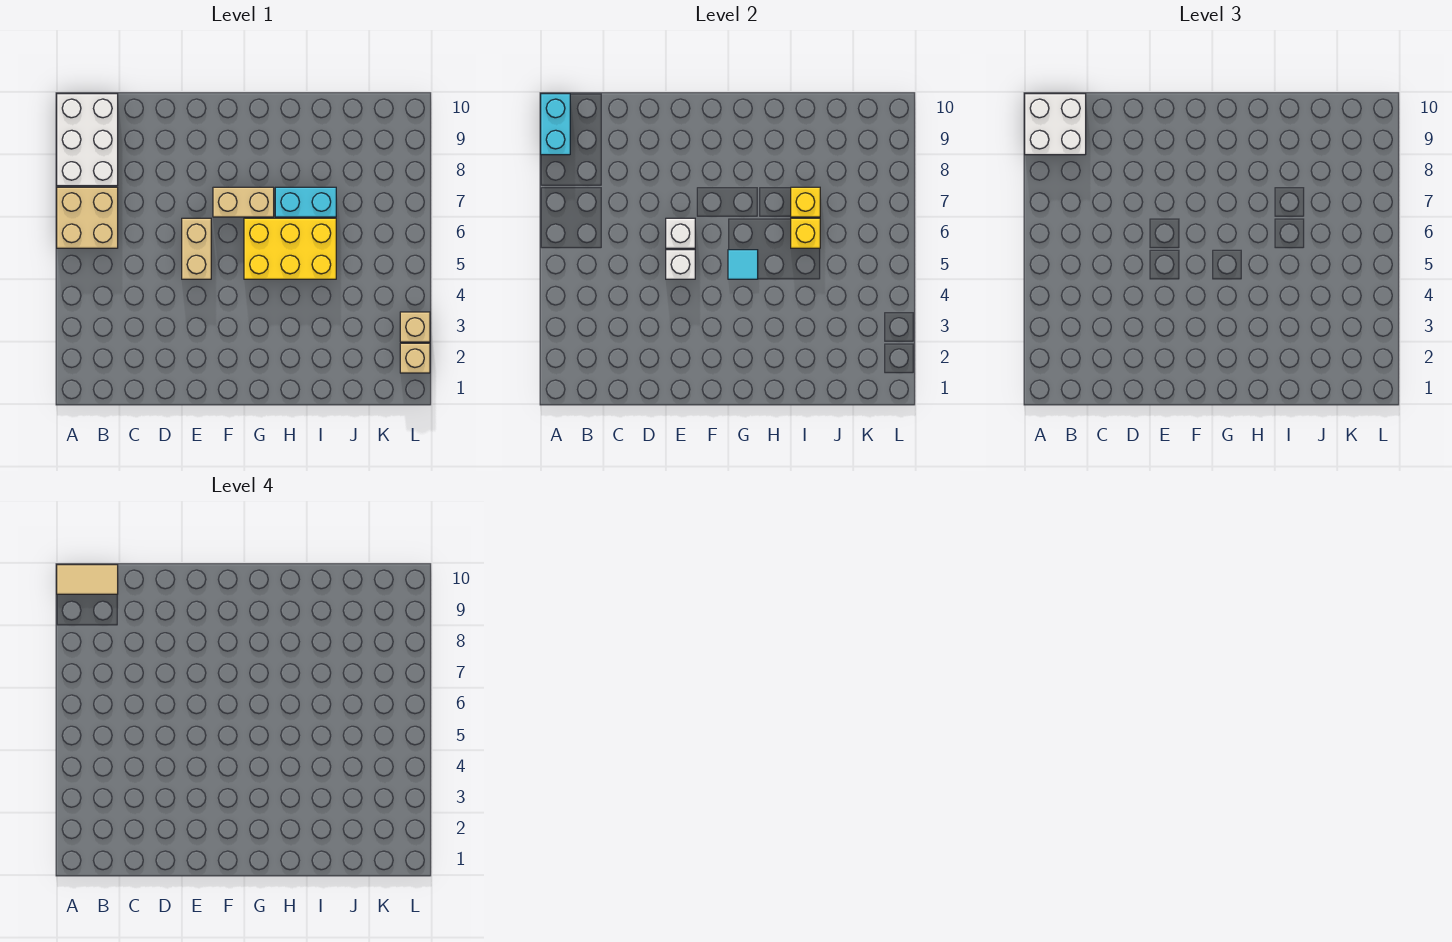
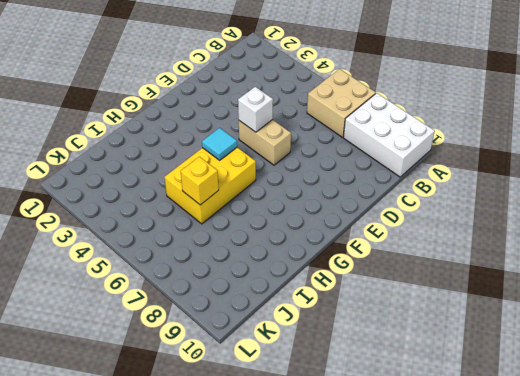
none -> tan brick F7:G7 level 1
none -> cyan brick H7:I7 level 1
none -> tan brick L2 level 1

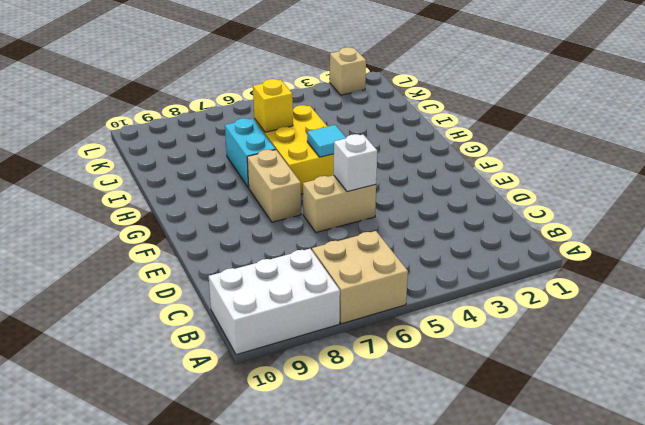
none -> tan brick L3 level 1
none -> cyan brick A9:A10 level 2
none -> white brick E6 level 2

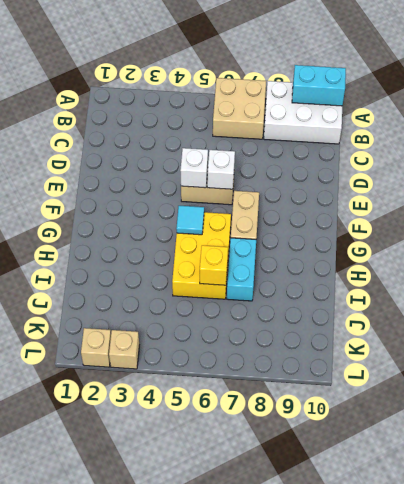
none -> yellow brick I7 level 2
none -> white brick A9:B10 level 3
none -> tan tile A10:B10 level 4

